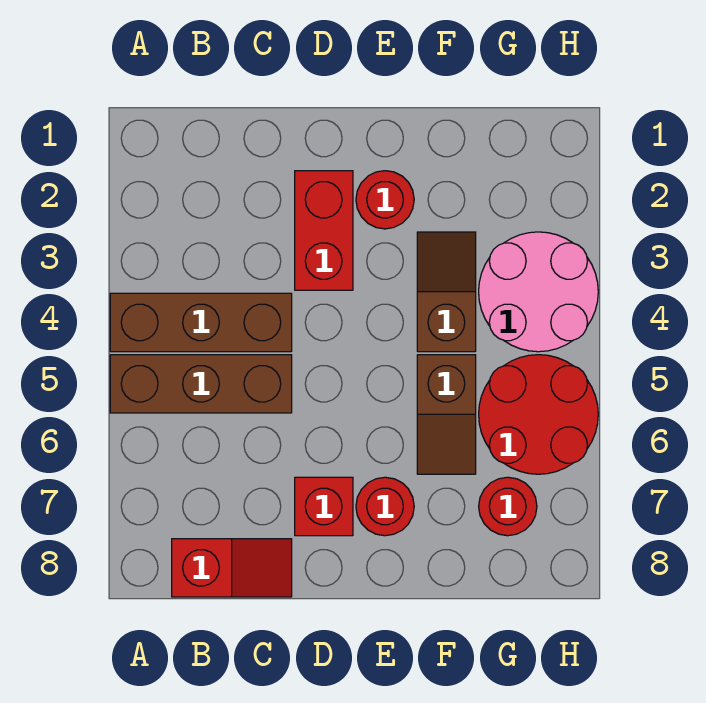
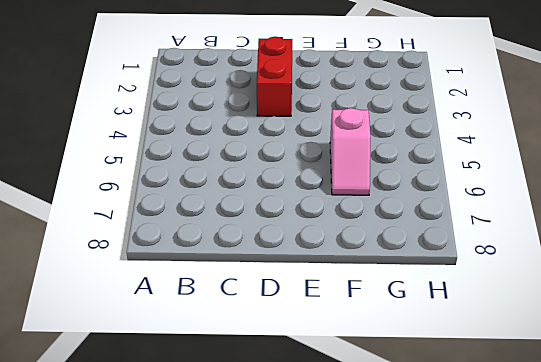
pink slope F5:F6 level 1 top 5 -> brown slope F5:F6 level 1 top 5
none -> brown brick A4:C4 level 1
none -> brown brick A5:C5 level 1
none -> red slope B8:C8 level 1 top B

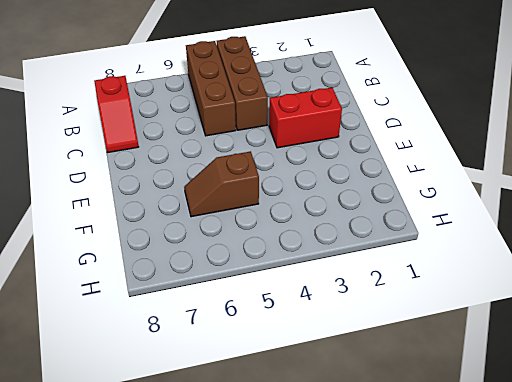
none -> red brick D7 level 1
none -> red round brick E2 level 1
none -> red round brick E7 level 1

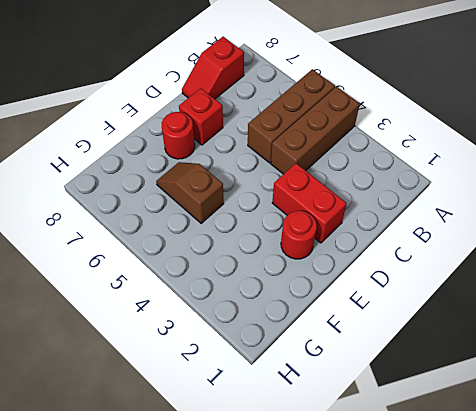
none -> brown slope F3:F4 level 1 top 4
none -> pink round brick G3:H4 level 1
none -> red round brick G5:H6 level 1

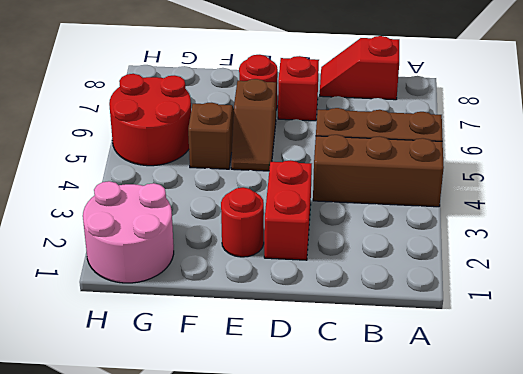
brown slope E5:E6 level 1 top 6 -> brown slope F3:F4 level 1 top 4
pink round brick G1:H2 level 1 -> pink round brick G3:H4 level 1
none -> red round brick G7 level 1

